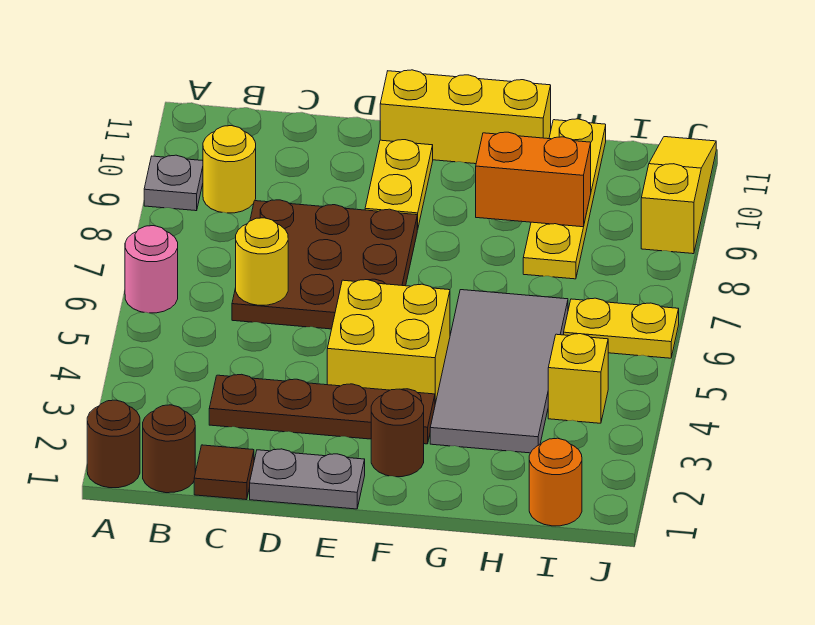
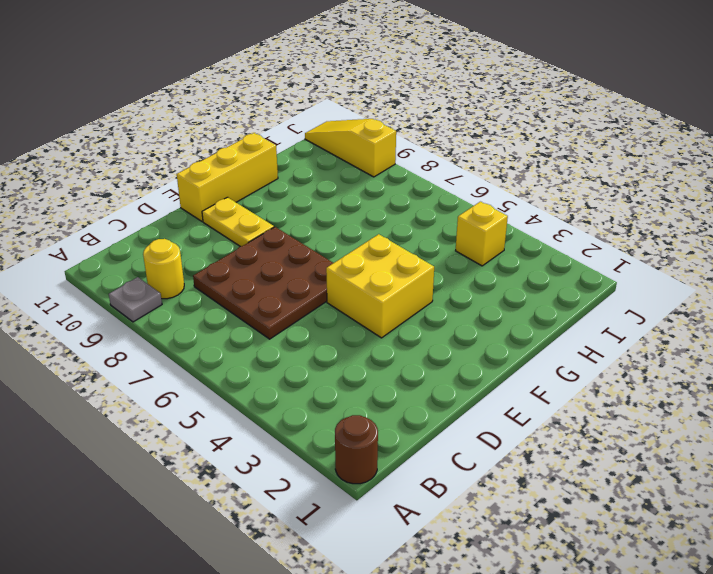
none -> pink round brick A6 level 1
none -> brown round brick B1 level 1
none -> brown tile C1 level 1

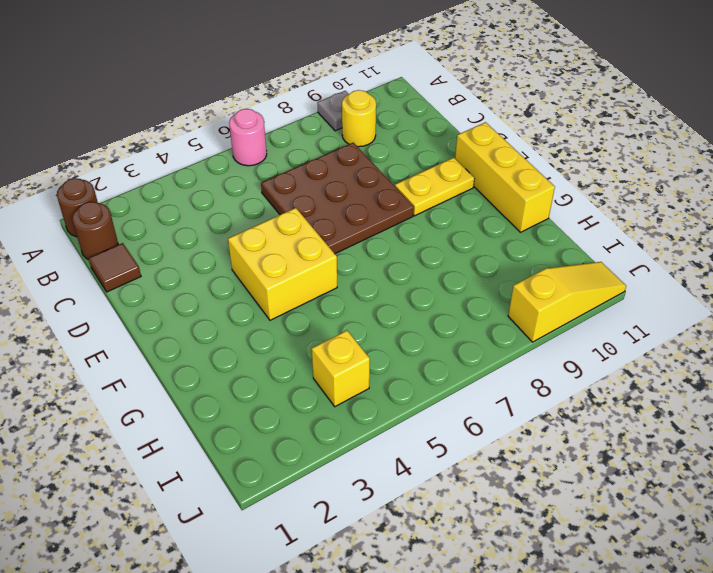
none -> brown plate C3:F3 level 1
none -> grey plate D1:E1 level 1
none -> brown round brick F2 level 1

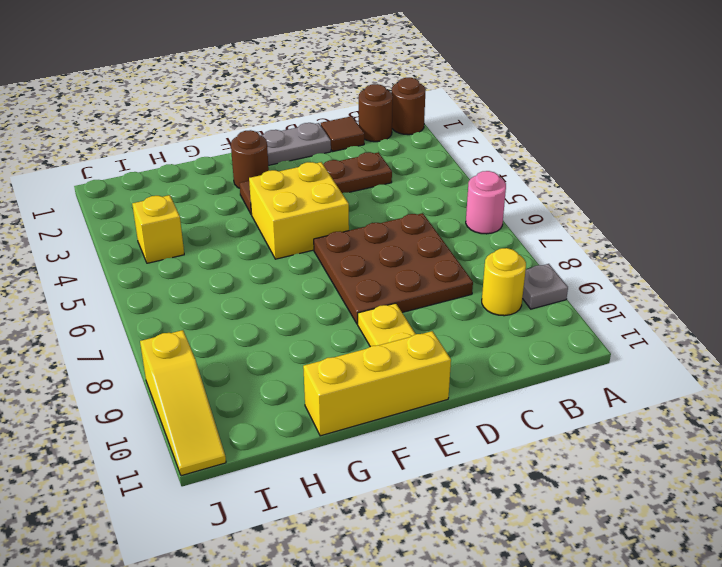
none -> grey tile G3:H6 level 1
none -> yellow plate H8:H11 level 1
none -> orange round brick I1 level 1

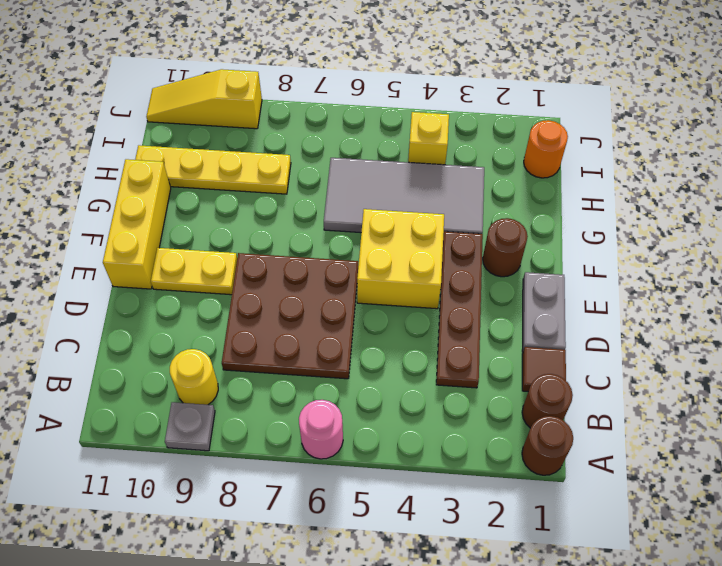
none -> yellow plate I6:J6 level 1
none -> yellow round brick C6 level 2
none -> orange brick G9:H9 level 2

